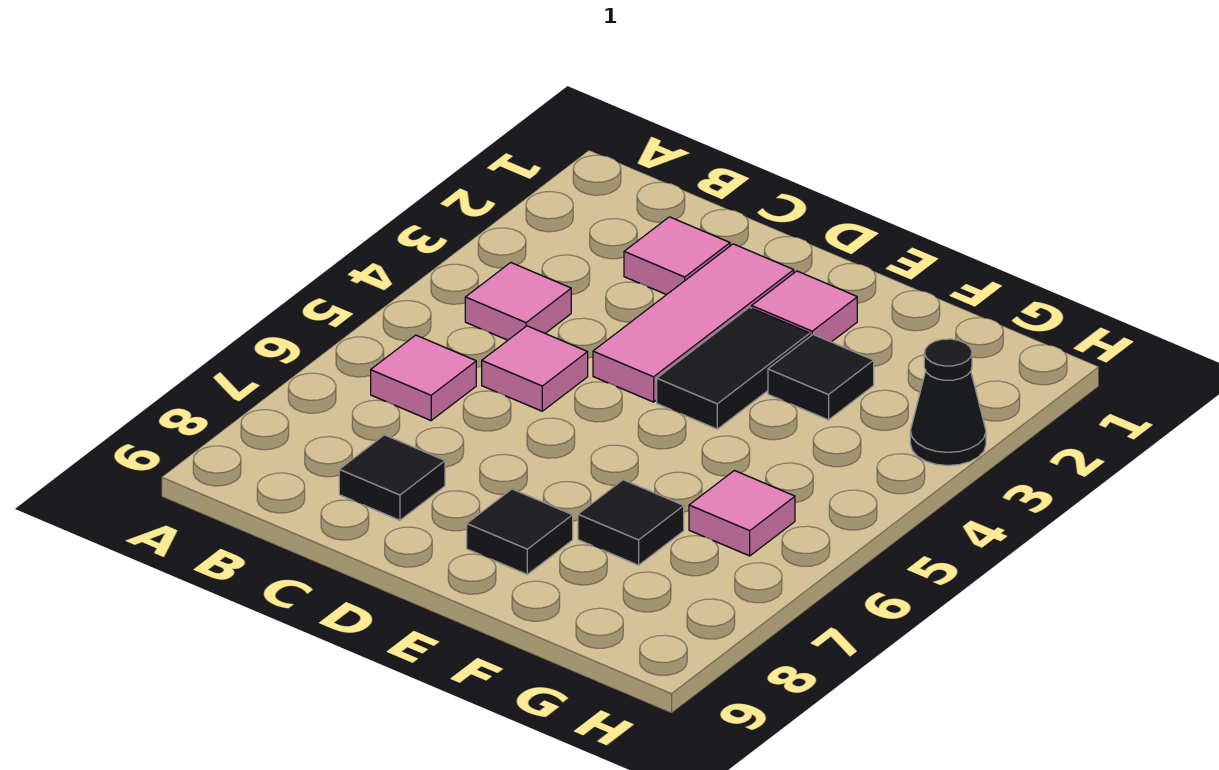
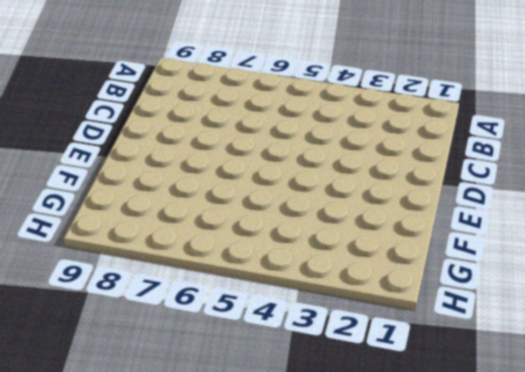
none -> pink tile B4 level 1
none -> pink tile B6 level 1
none -> pink tile C2 level 1

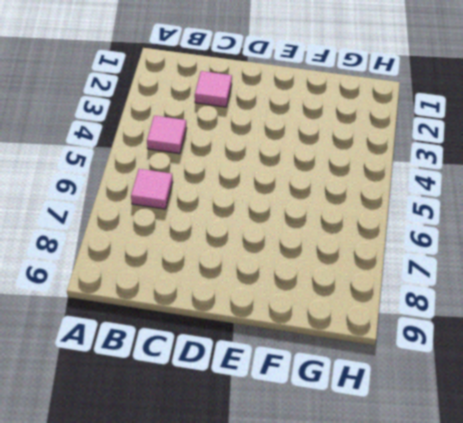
none -> pink tile C5 level 1
none -> black tile C8 level 1
none -> pink tile D2:D4 level 1

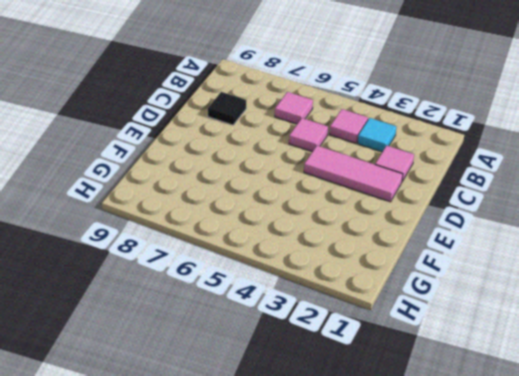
cyan tile B3 level 1 -> none
none -> pink tile E2 level 1
none -> black tile E3:E4 level 1
none -> black tile E8 level 1

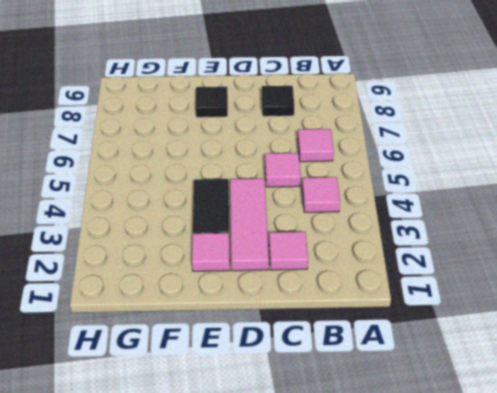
none -> black tile F3 level 1
none -> black tile F7 level 1
none -> pink tile G6 level 1

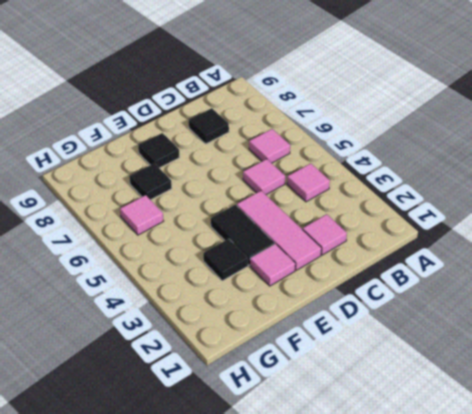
none -> black cone H3 level 1

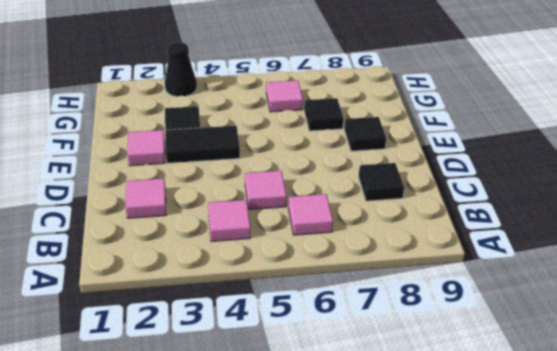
none -> pink tile D2:D4 level 1

